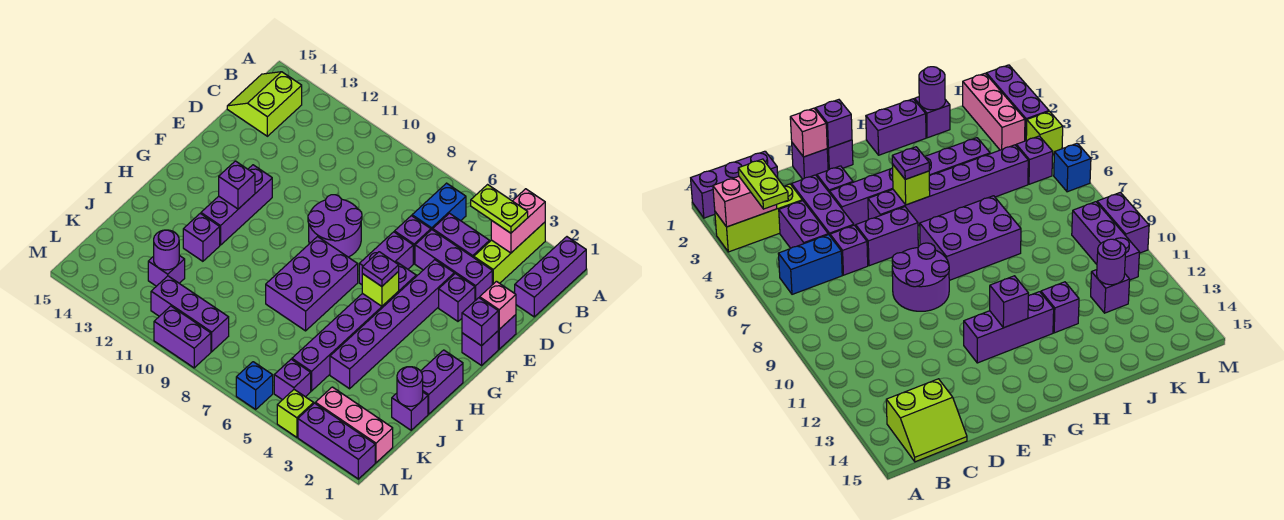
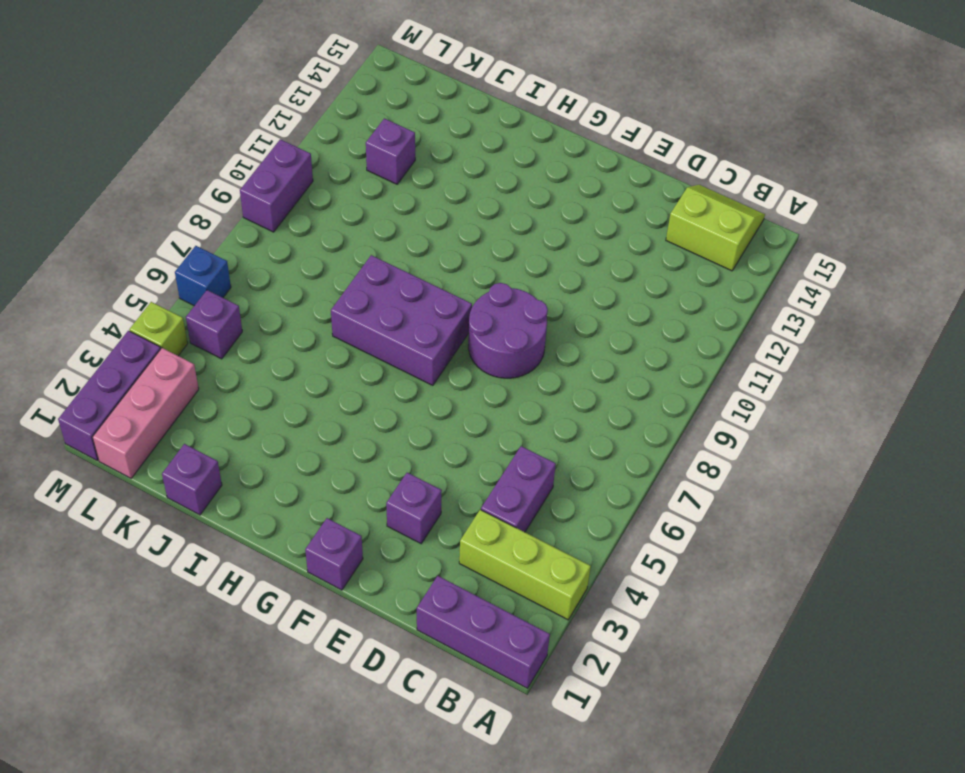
none -> blue brick B6:C6 level 1
none -> purple brick D3:D5 level 1
none -> purple brick D6 level 1
none -> purple brick E1 level 1

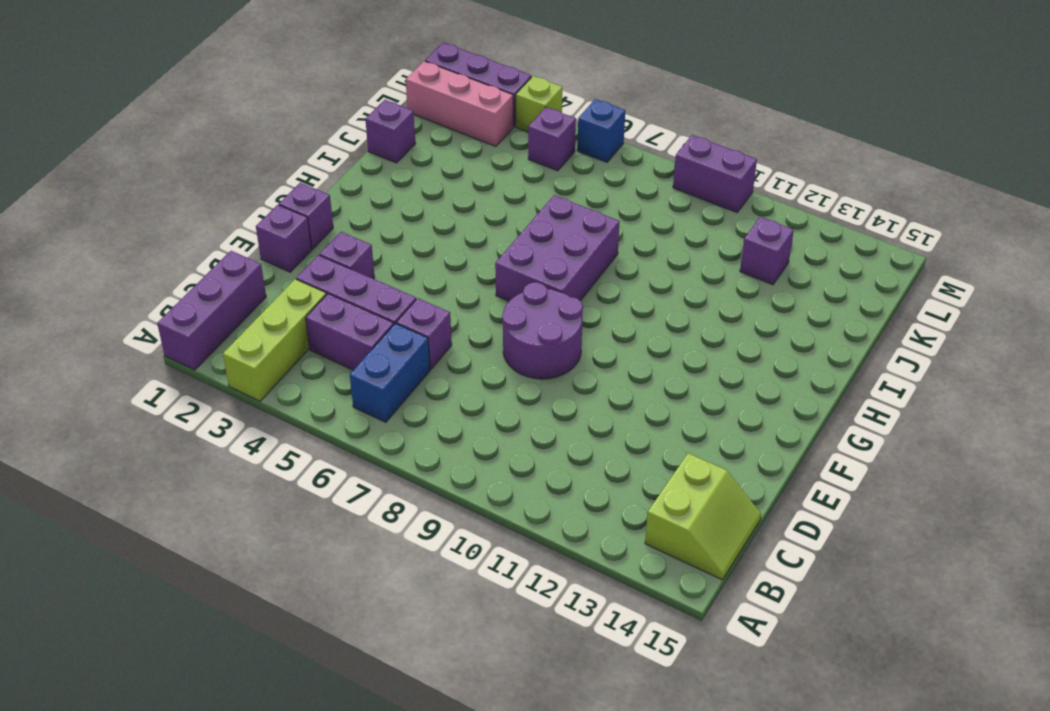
none -> purple brick E4:J4 level 1
none -> purple brick E6:F6 level 1
none -> purple brick F5:K5 level 1
none -> purple brick F12:H12 level 1

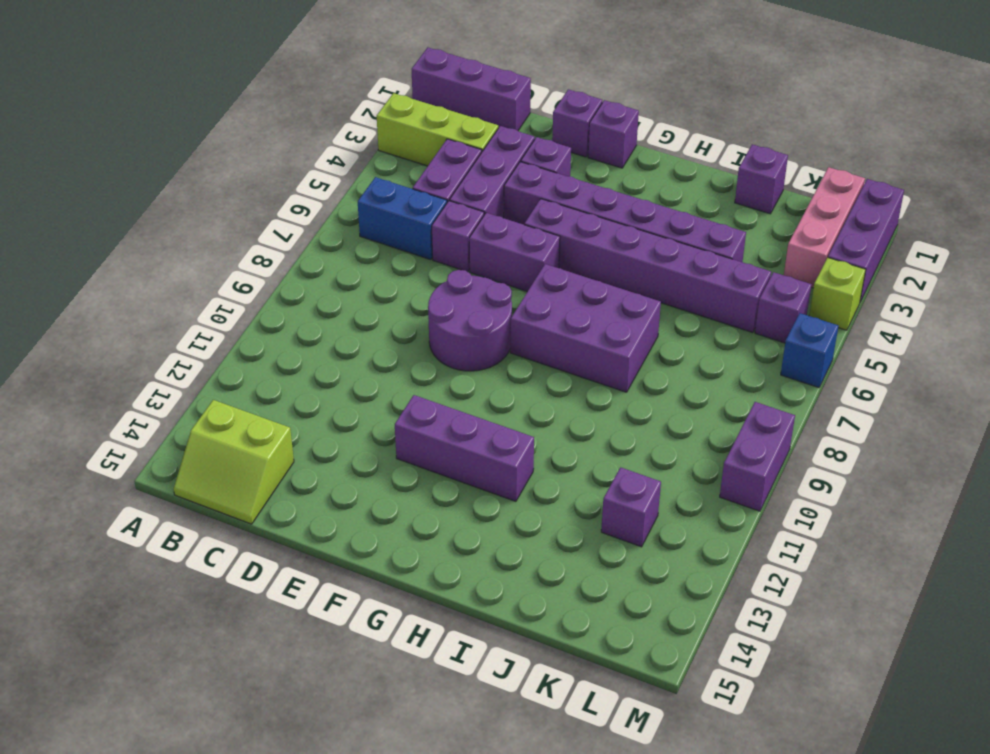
none -> purple brick H1:I1 level 1
none -> purple brick I12 level 1
none -> purple brick L9:L11 level 1
none -> pink brick A3:B3 level 2

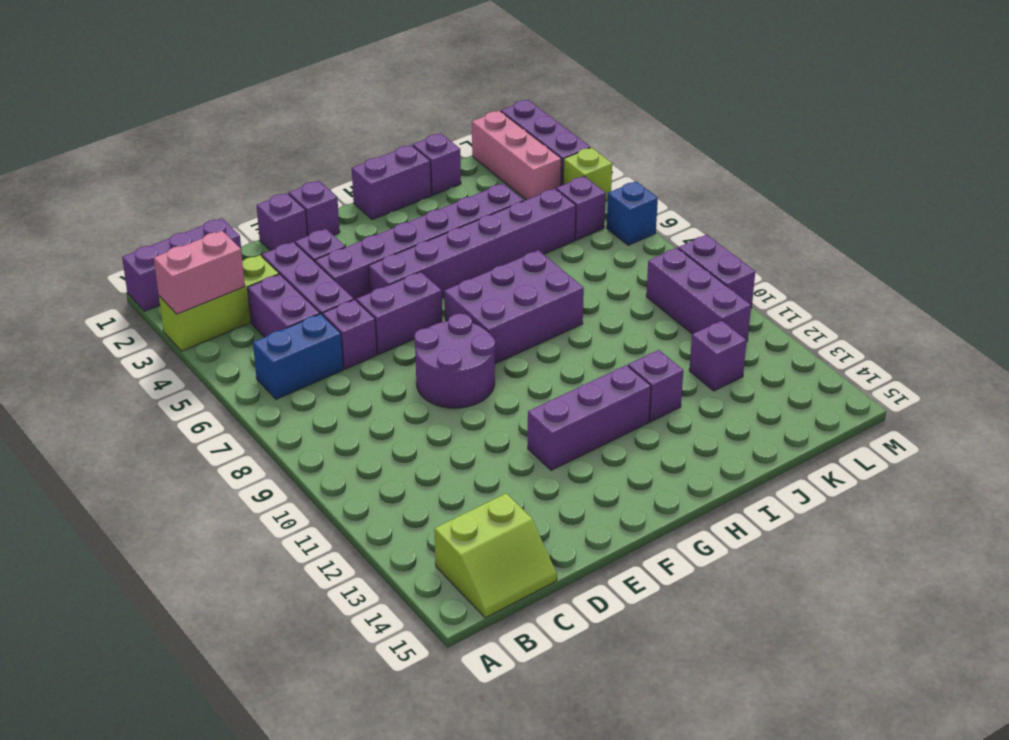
none -> pink brick E1 level 2
none -> purple brick F1 level 2
none -> lime brick G5 level 2
none -> purple brick G12 level 2

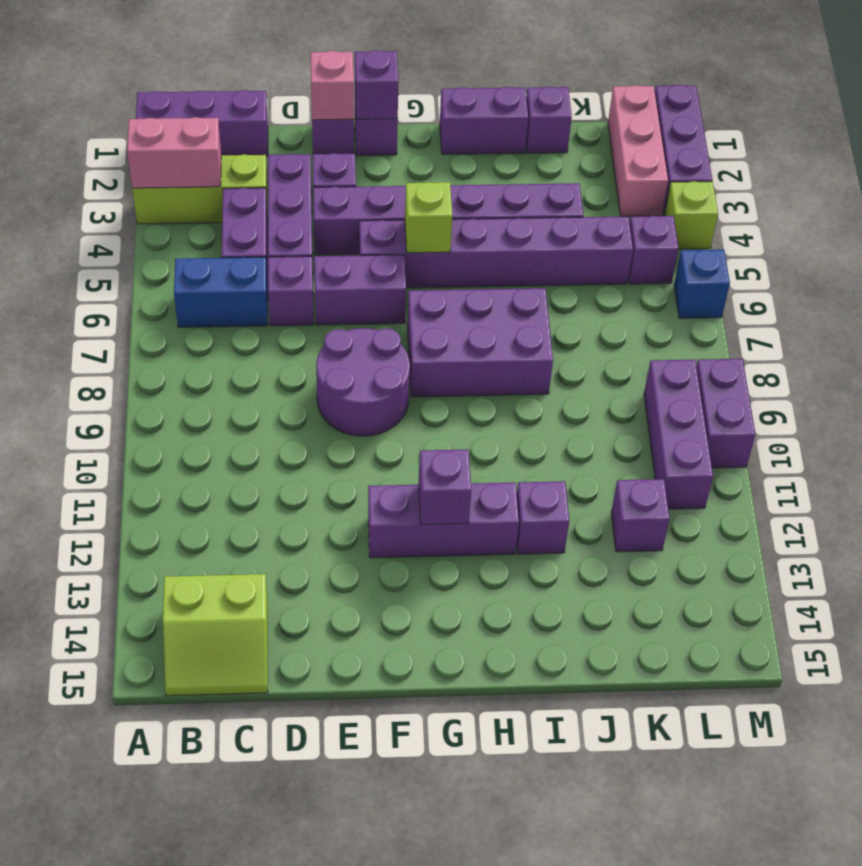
none -> purple round brick J1 level 2
none -> purple round brick K12 level 2
none -> lime plate B3:B4 level 3
none -> purple plate G5 level 3

